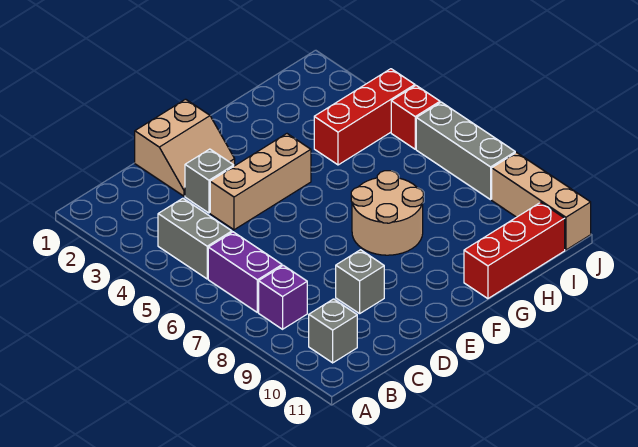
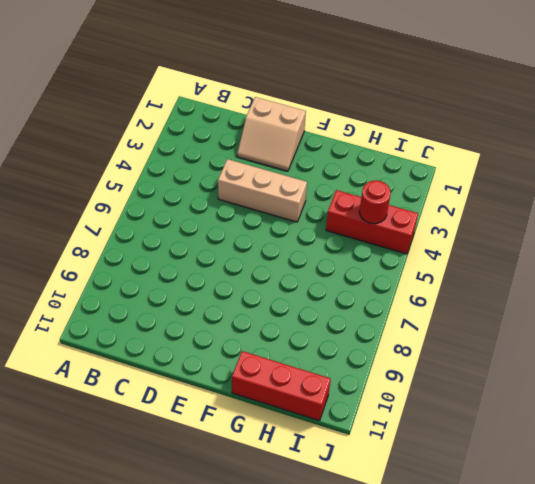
red round brick I4 level 2 -> none
none -> grey brick B4:B5 level 1
none -> purple brick B6:B7 level 1
none -> purple brick B8 level 1

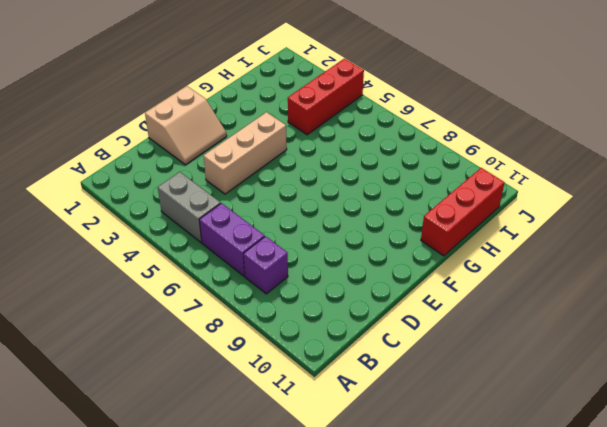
none -> grey brick B10 level 1
none -> grey brick D3 level 1
none -> grey brick D9 level 1

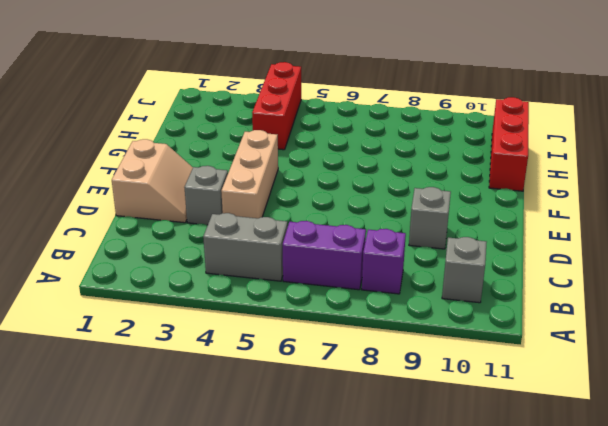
none -> tan round brick F7:G8 level 1
none -> red brick J5 level 1
none -> grey brick J6:J8 level 1

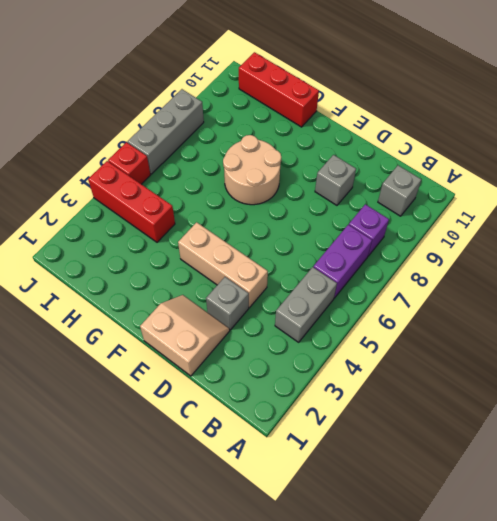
none -> tan brick J9:J11 level 1

